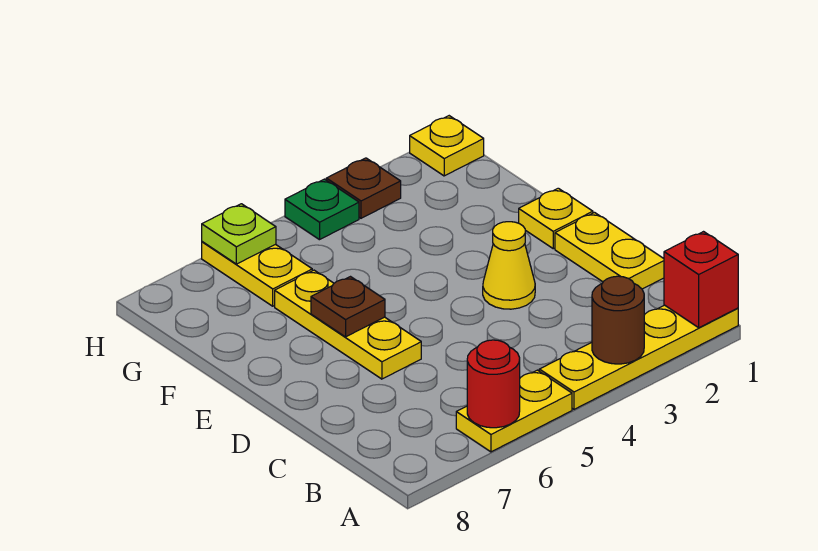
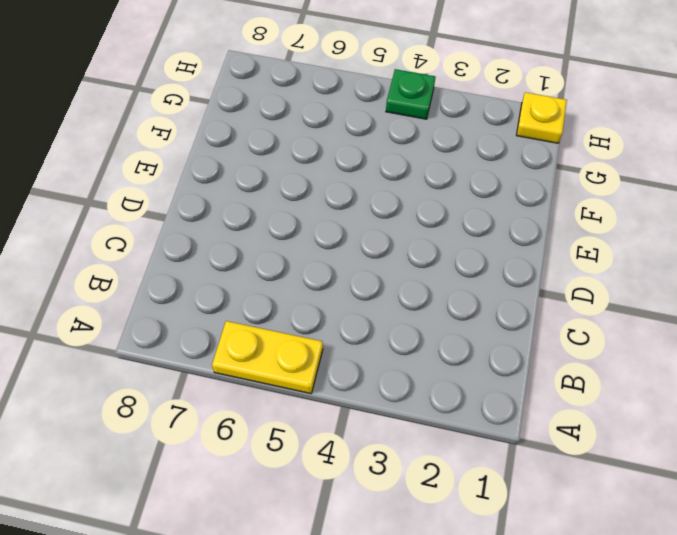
none -> yellow plate A1:A4 level 1
none -> yellow plate C1:D1 level 1
none -> yellow cone D3 level 1

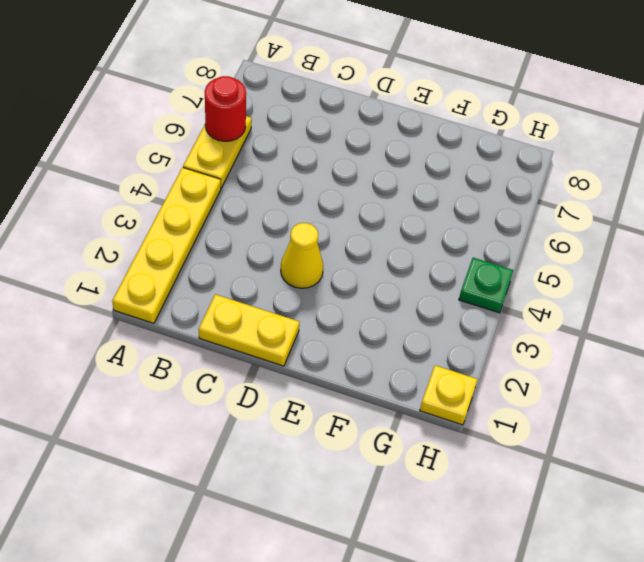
none -> yellow plate D6:F6 level 1
none -> yellow plate E1 level 1
none -> yellow plate G6:H6 level 1

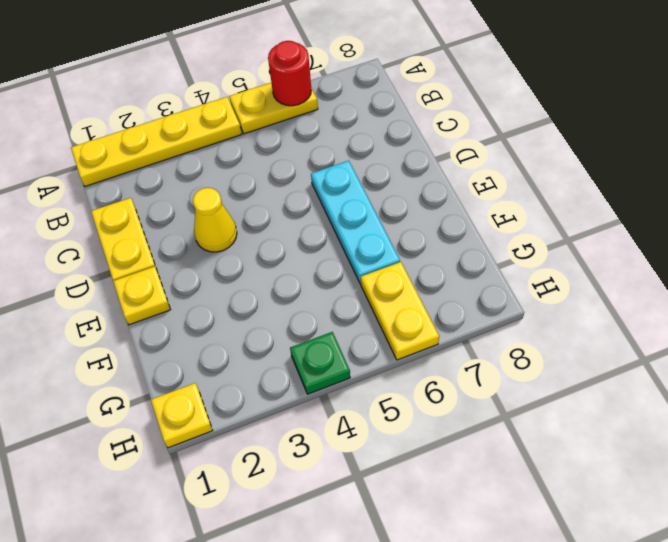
cyan plate D6:F6 level 1 -> yellow plate D6:F6 level 1
none -> brown plate H3 level 1
none -> red brick A1 level 2
none -> brown round brick A3 level 2

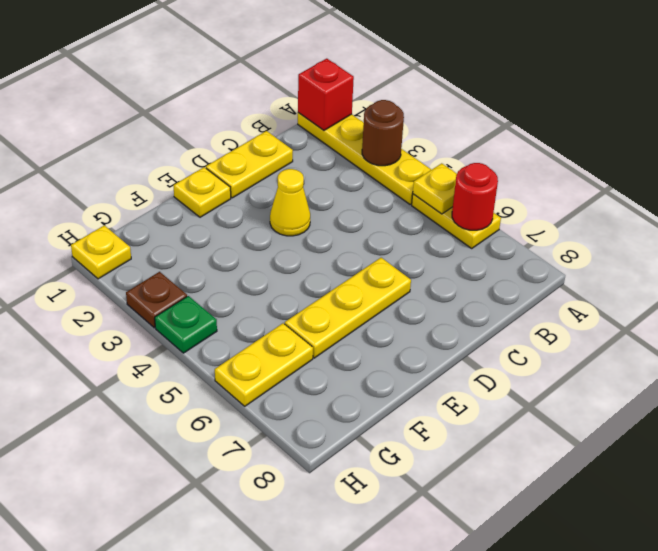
yellow plate A5 level 2 -> none
none -> brown plate E6 level 2
none -> lime plate H6 level 2

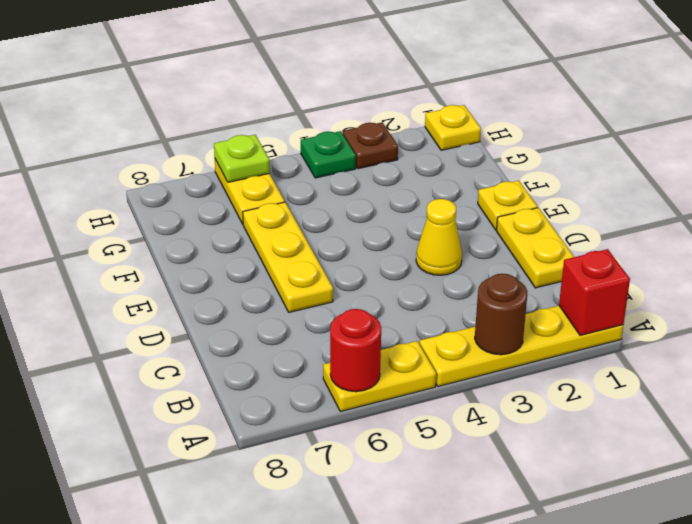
none -> brown plate E6 level 2

